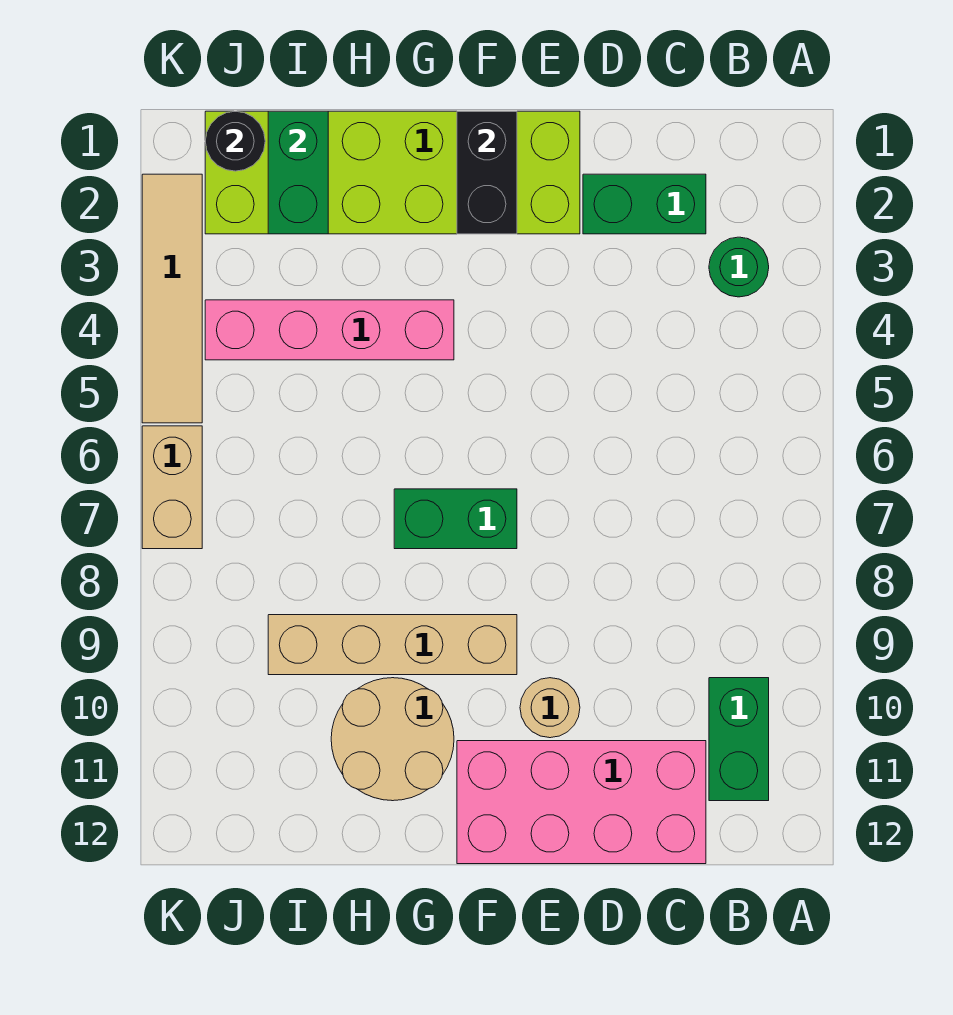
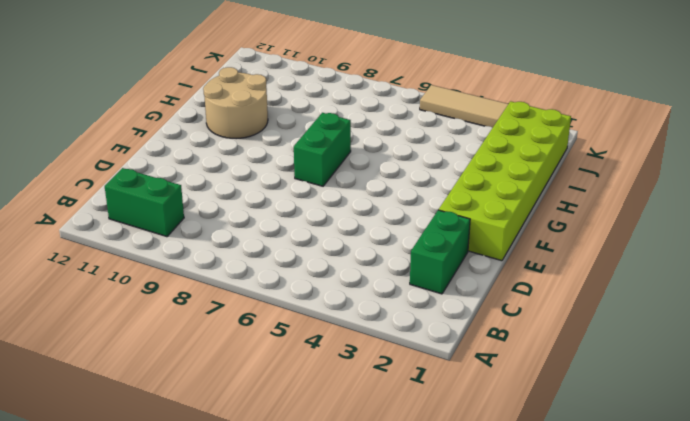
none -> green round brick B3 level 1
none -> pink brick C11:F12 level 1
none -> tan round brick E10 level 1

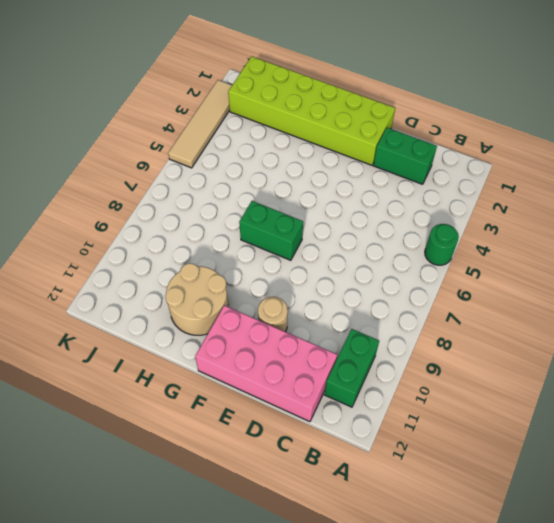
green round brick A5 level 1 -> green round brick B3 level 1
none -> tan brick F9:I9 level 1
none -> pink brick G4:J4 level 1
none -> tan brick K6:K7 level 1

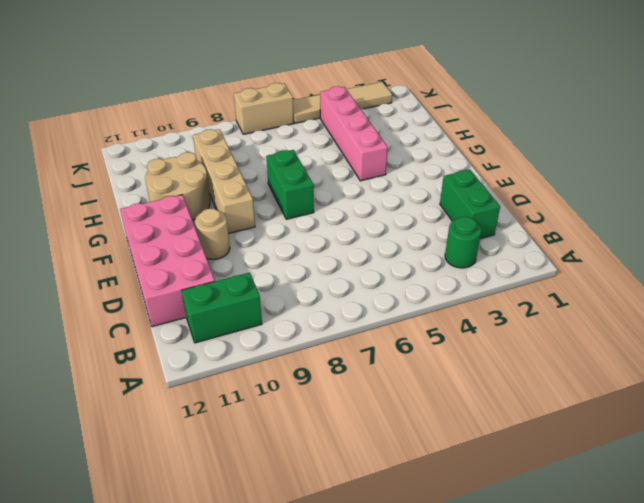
none -> lime brick E1:J2 level 1
none -> black brick F1:F2 level 2
none -> green brick I1:I2 level 2

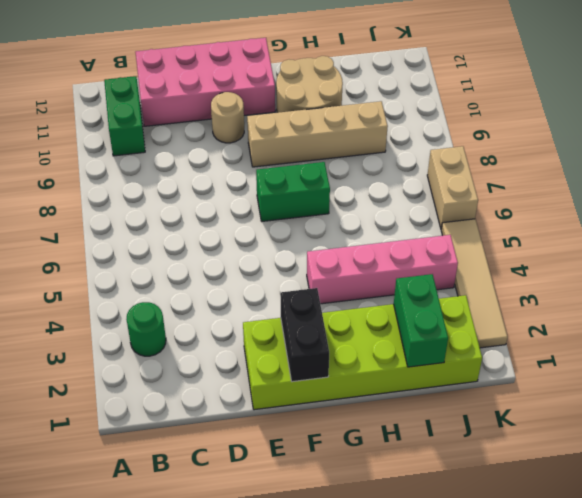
none -> green brick C2:D2 level 1
none -> black round brick J1 level 2

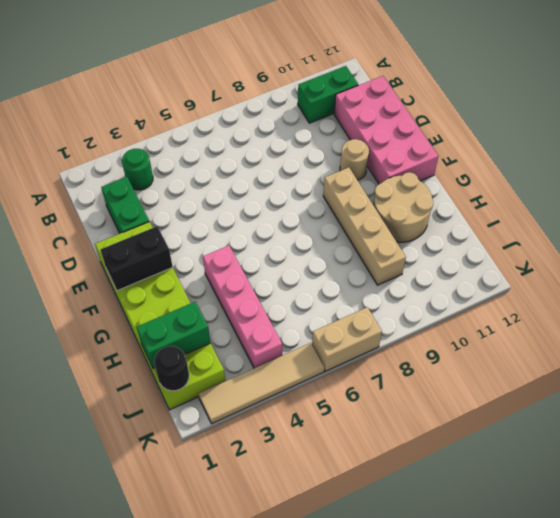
none -> green brick F7:G7 level 1

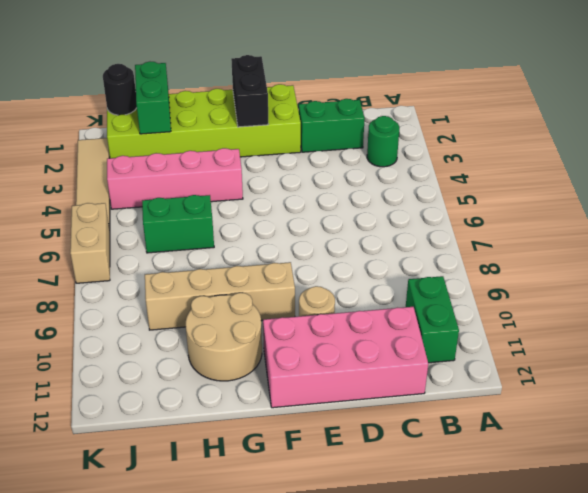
green brick H6:I6 level 1 -> green brick F7:G7 level 1

